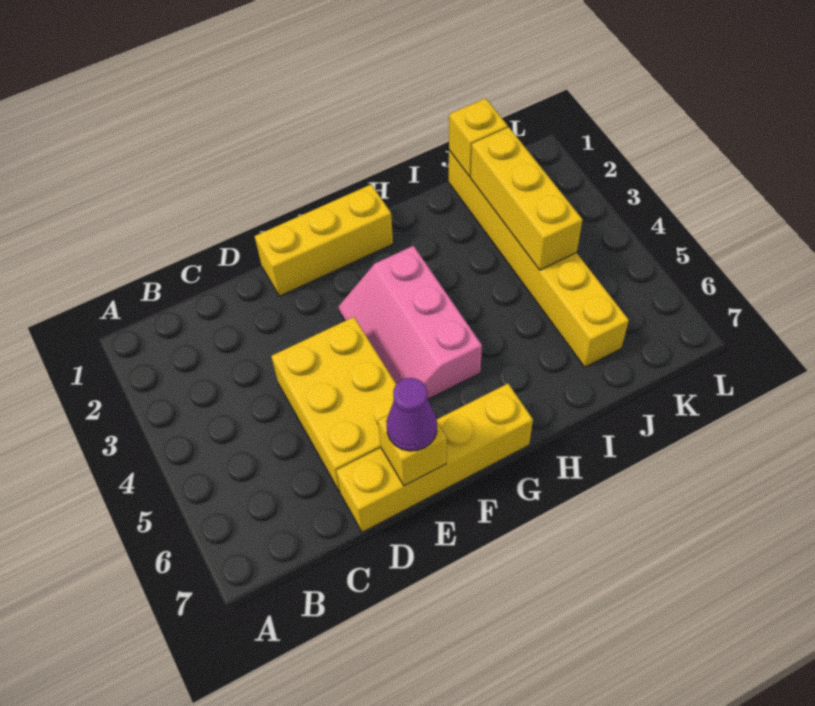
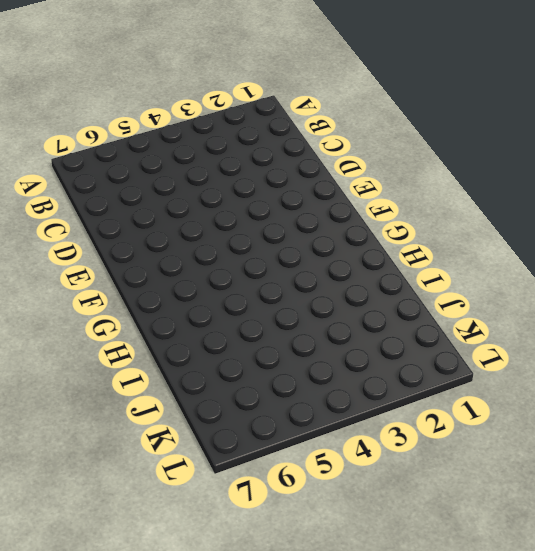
none -> yellow brick D4:E6 level 1
none -> yellow brick D7:G7 level 1

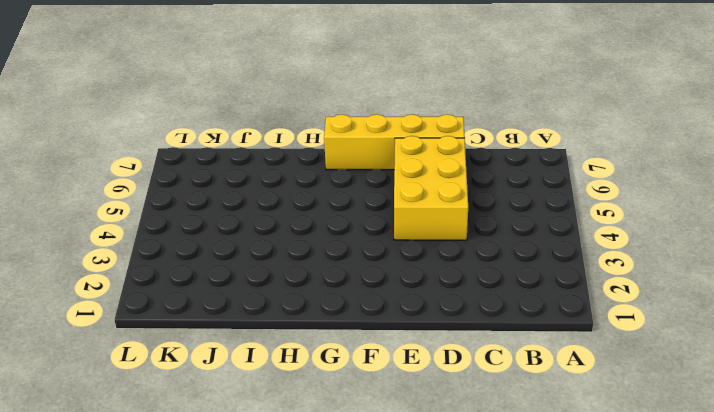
none -> yellow brick E1:G1 level 1
none -> pink slope F3:G5 level 1 top G

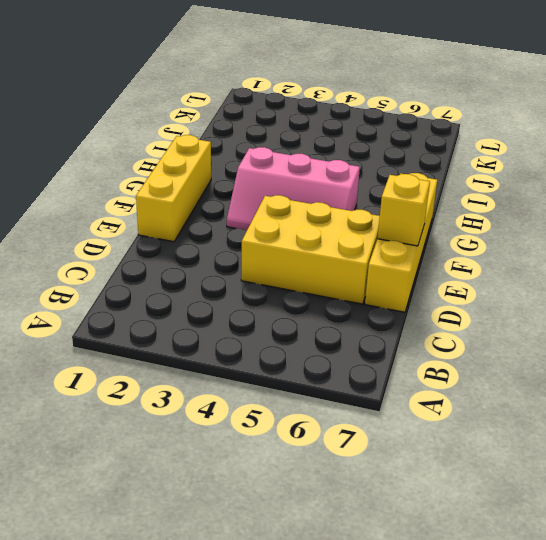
none -> yellow brick J1:J6 level 1
none -> yellow brick J1 level 2

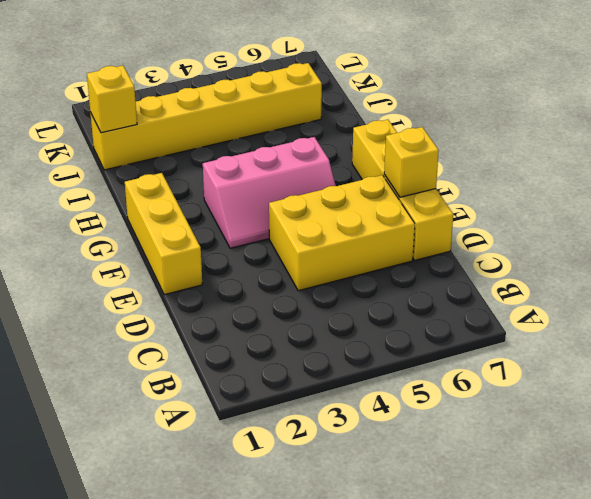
none -> yellow brick J2:J4 level 2
none -> purple cone E7 level 3

